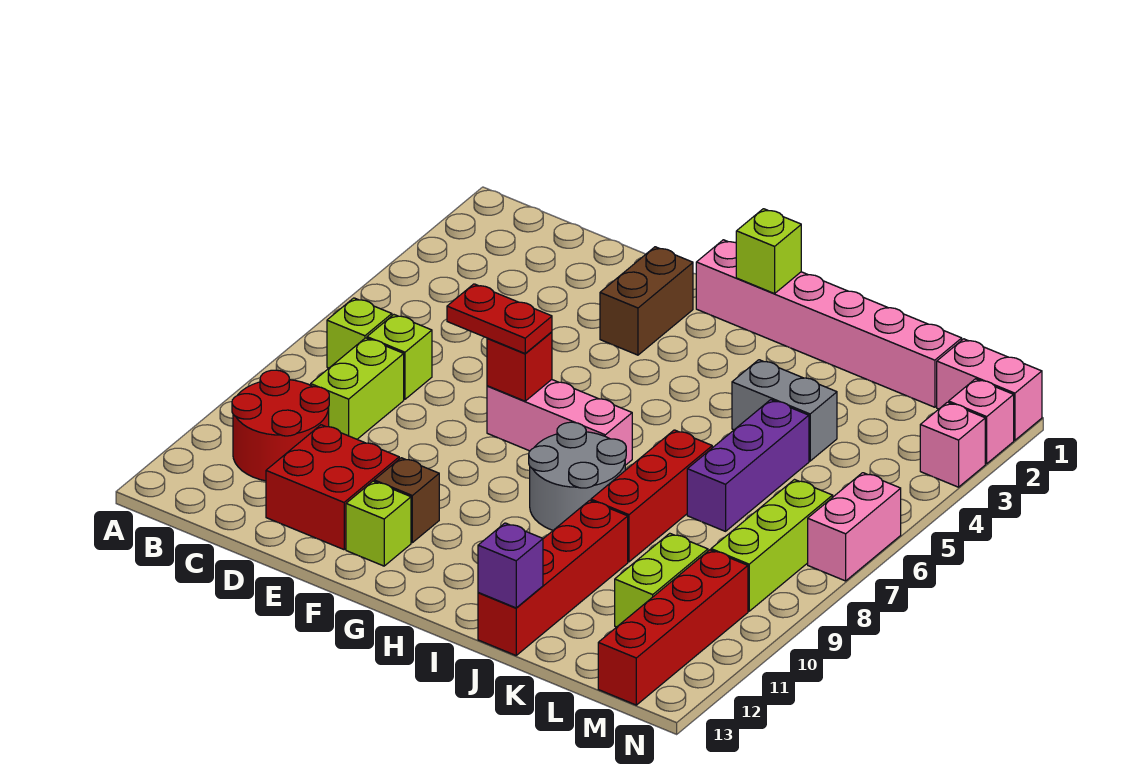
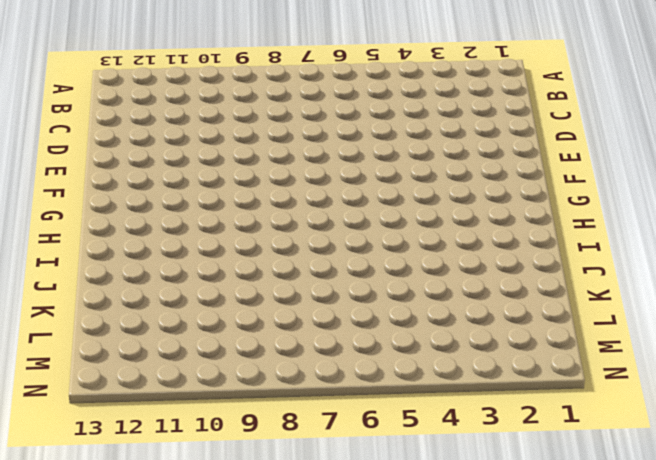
none -> lime brick B7 level 1
none -> red round brick B10:C11 level 1
none -> lime brick C7 level 1

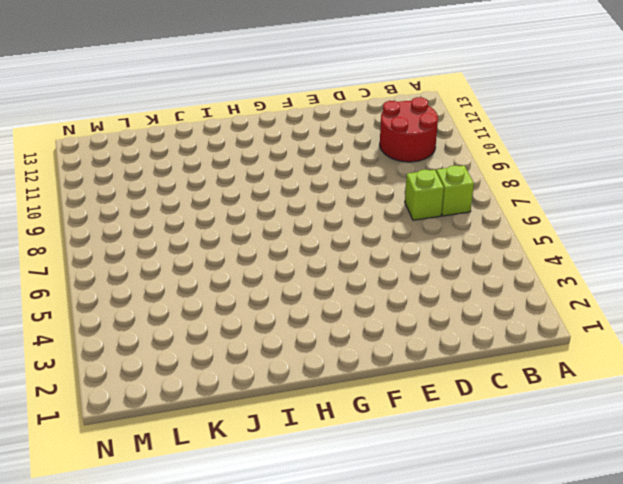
none -> lime brick C8:C9 level 1
none -> red brick D11:E12 level 1
none -> brown brick F2:F3 level 1

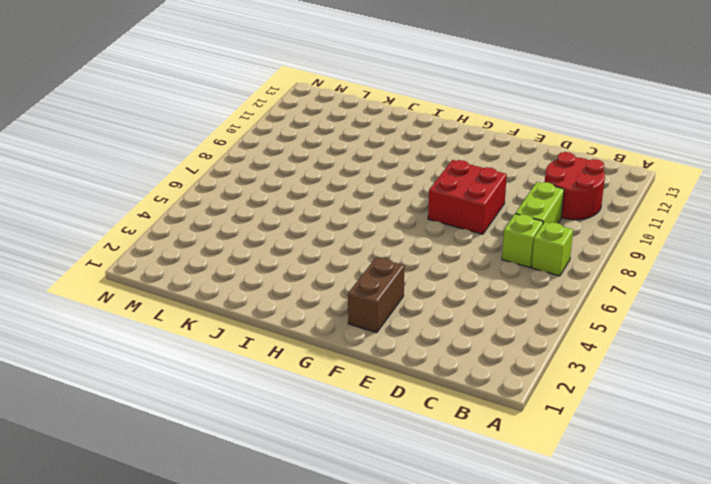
red brick E8:F9 level 1 -> red brick D11:E12 level 1
none -> pink brick F7:H7 level 1
none -> brown brick F11 level 1
none -> lime brick F12 level 1

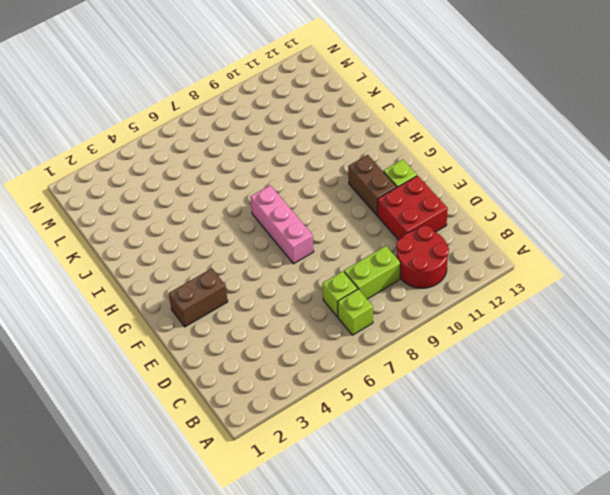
brown brick F11:G11 level 1 -> brown brick F11 level 1
none -> pink brick G1:L1 level 1
none -> grey round brick H8:I9 level 1
none -> grey brick J4:K4 level 1

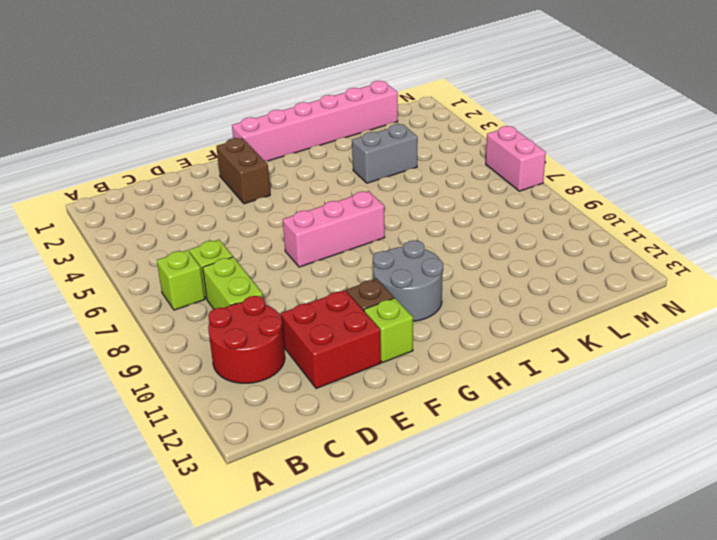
grey round brick G10:H11 level 1 -> grey round brick H8:I9 level 1
none -> red brick J7:J9 level 1
none -> red brick J10:J13 level 1
none -> purple brick K5:K7 level 1

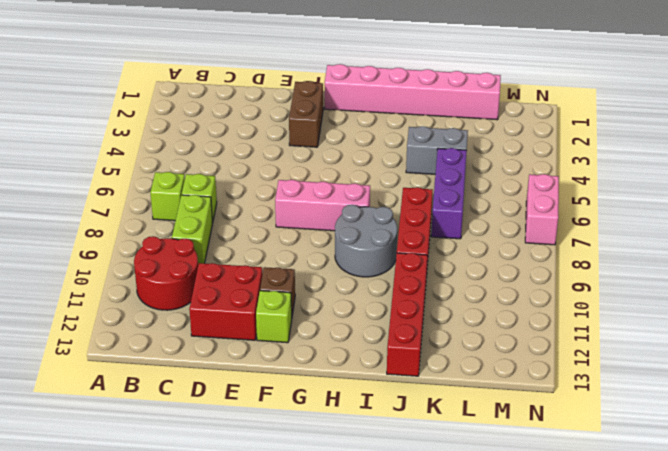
none -> lime brick L10:L11 level 1
none -> pink brick M1:N1 level 1
none -> lime brick M7:M9 level 1

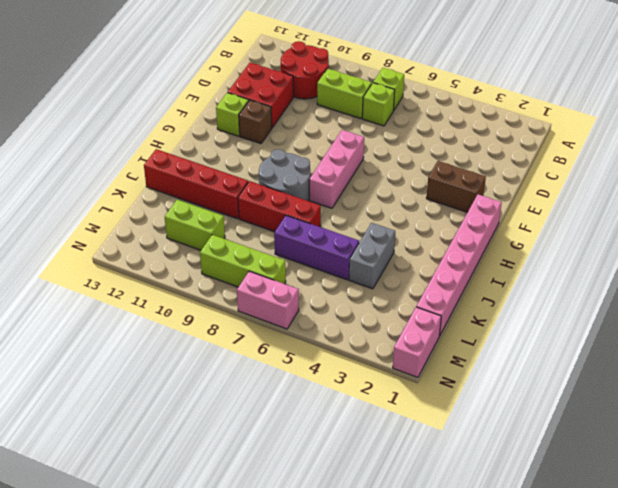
none -> red brick M10:M13 level 1
none -> pink brick N2 level 1
none -> pink brick N3 level 1

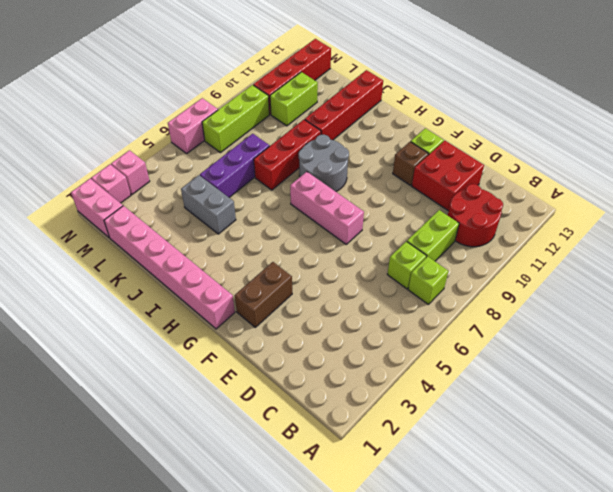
none -> red brick F7 level 2
none -> lime brick H1 level 2
none -> purple brick J13 level 2

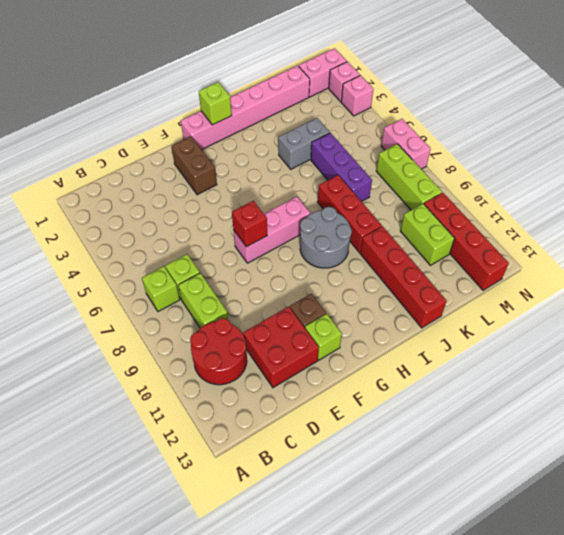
none -> purple brick J13 level 2
none -> red plate E7:F7 level 3

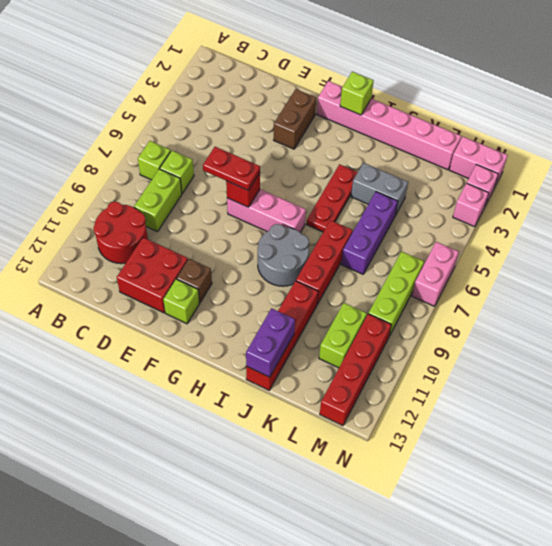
red plate I4:I6 level 1 -> none
purple brick J12:J13 level 2 -> purple brick J13 level 2

